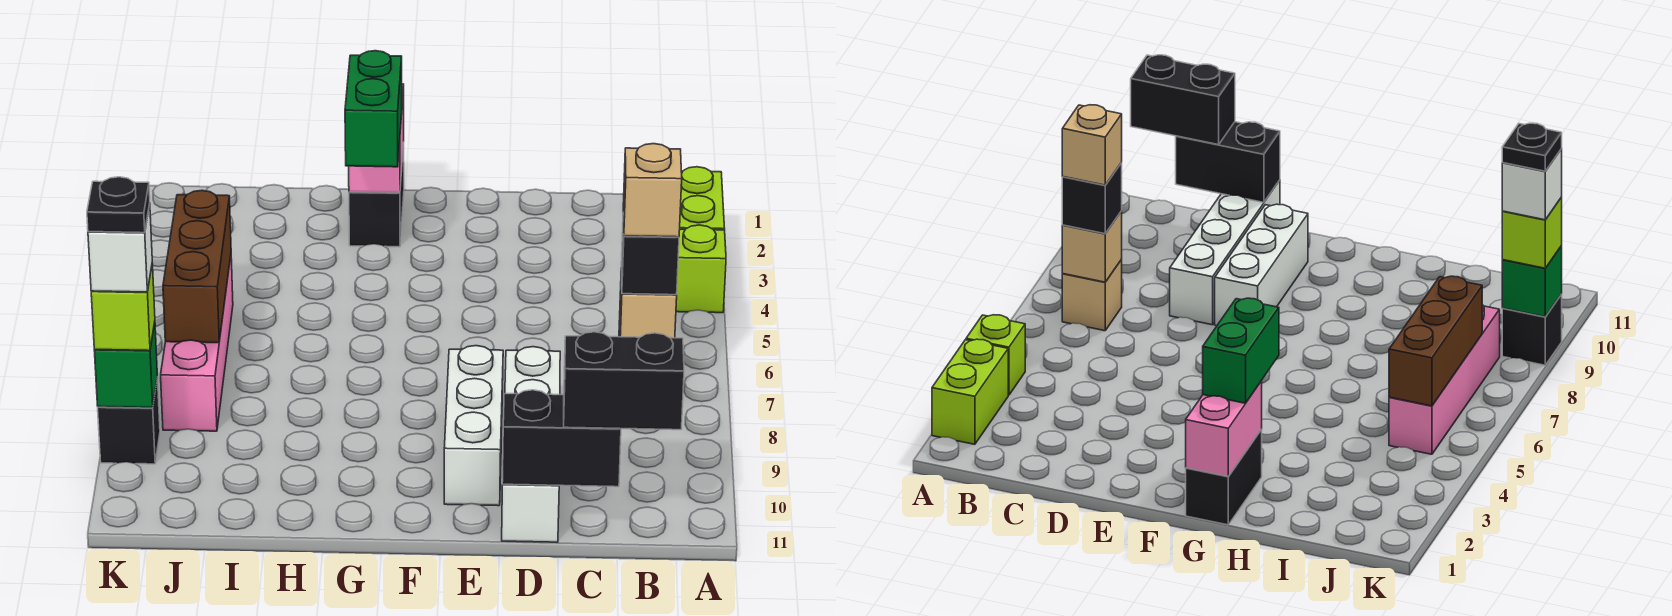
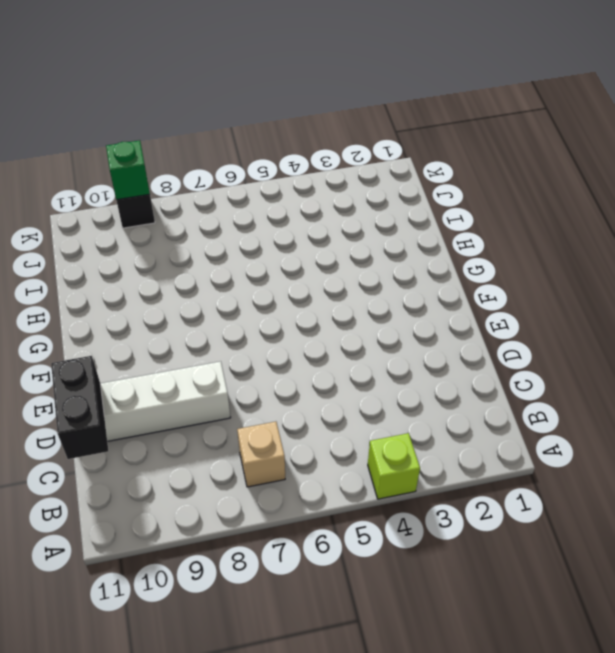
none -> lime brick A2:A3 level 1
none -> white brick E8:E10 level 1
none -> black brick G1:G2 level 1

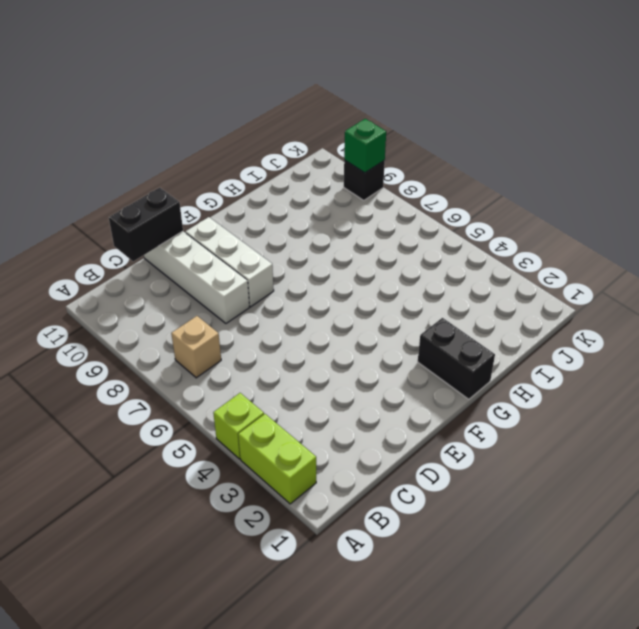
none -> pink brick J5:J8 level 1
none -> tan brick B7 level 2
none -> pink brick G1:G2 level 2

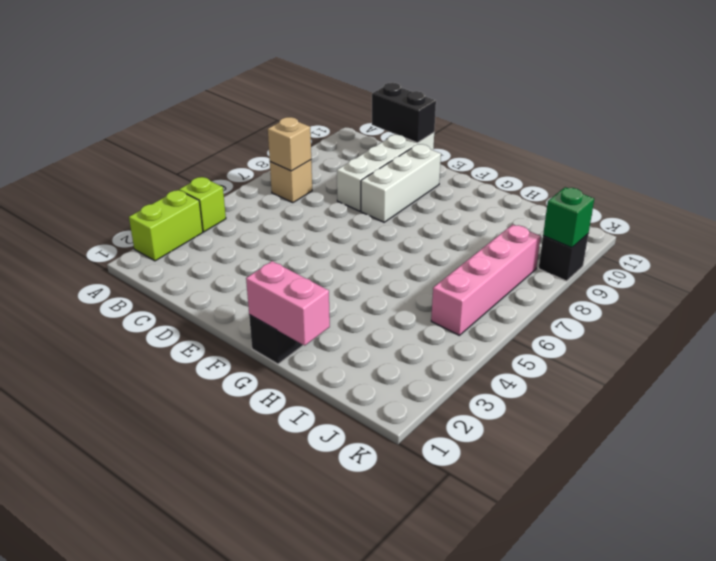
pink brick G1:H1 level 2 -> pink brick G1:G2 level 2
none -> brown brick J5:J7 level 2
none -> black brick B7 level 3
none -> black brick B11:C11 level 3

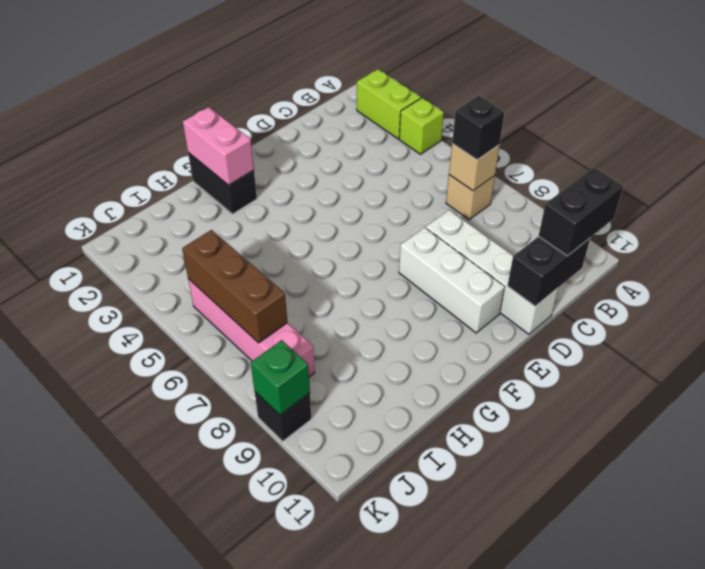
none -> green brick G2:G3 level 3
none -> lime brick K9 level 3
none -> tan brick B7 level 4

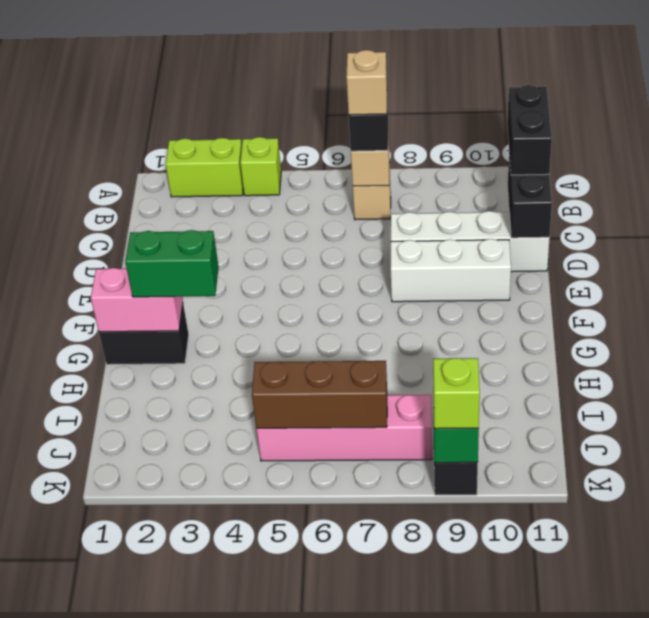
none -> white brick K9 level 4
none -> black plate K9 level 5

